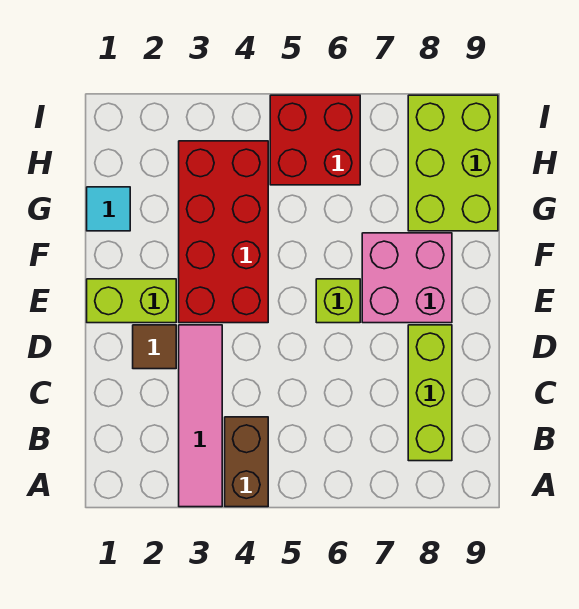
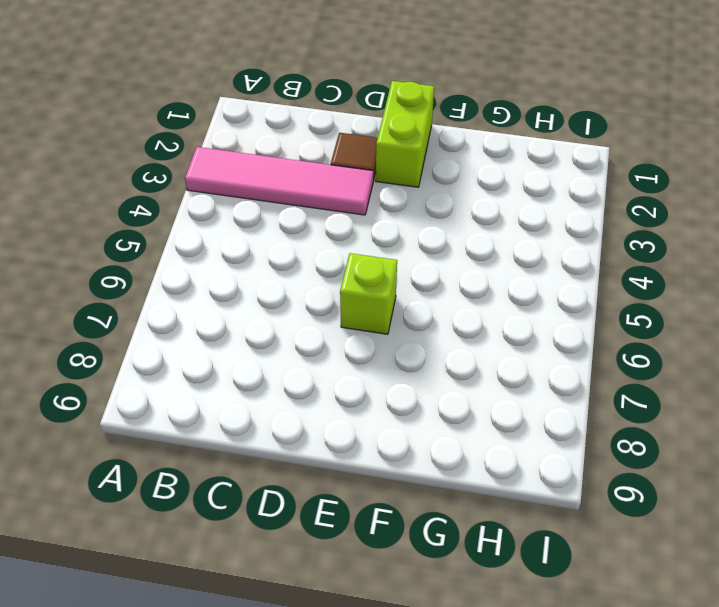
none -> brown brick A4:B4 level 1
none -> lime brick B8:D8 level 1

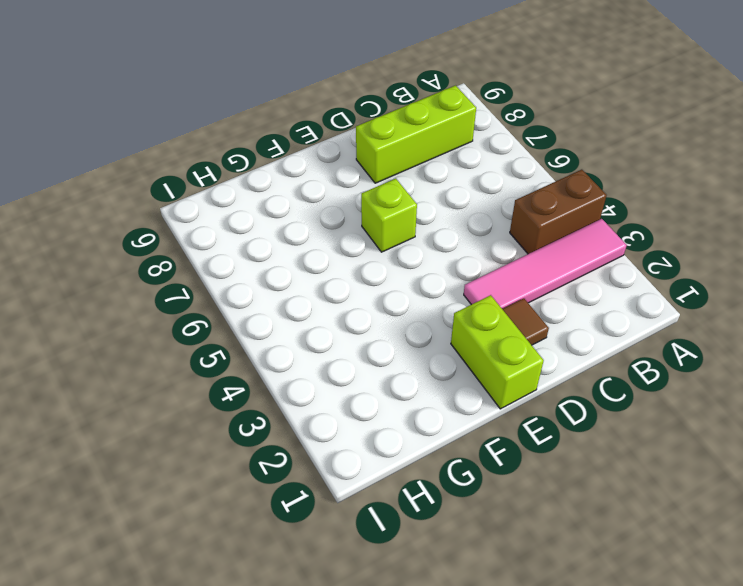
none -> red brick E3:H4 level 1
none -> pink brick E7:F8 level 1

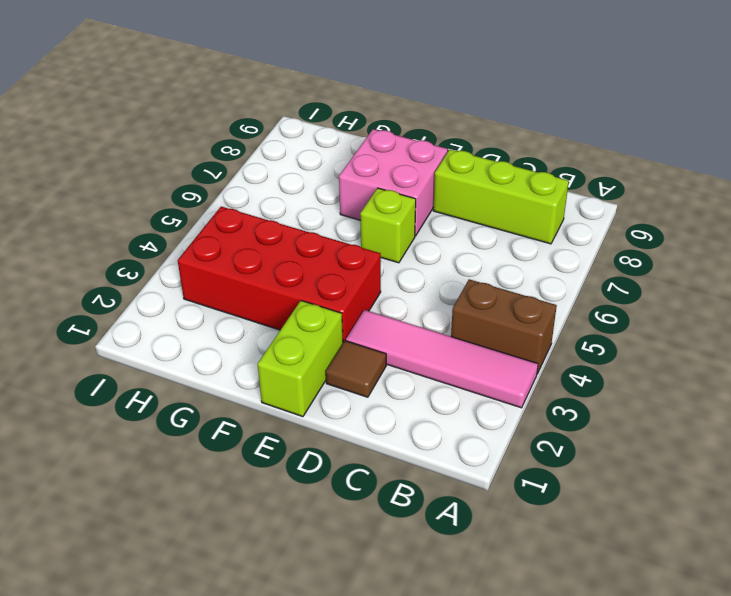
none -> cyan tile G1 level 1
none -> lime brick G8:I9 level 1

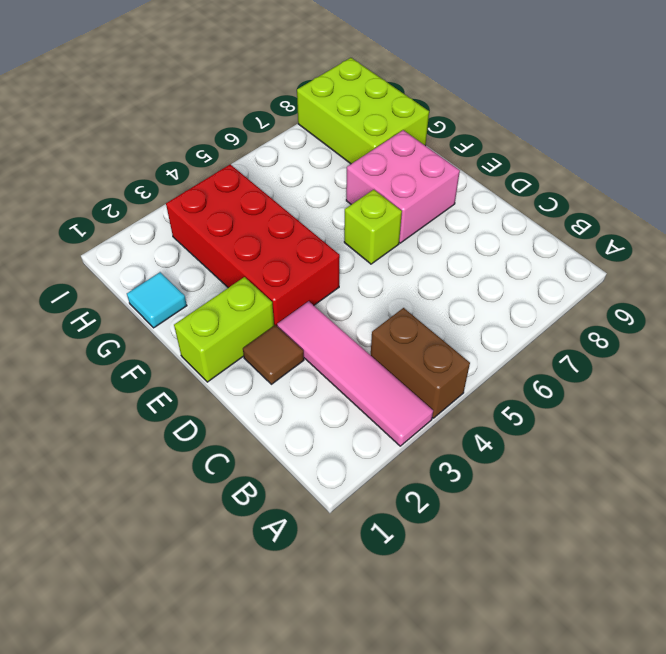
none -> lime brick B8:D8 level 1
none -> red brick H5:I6 level 1

